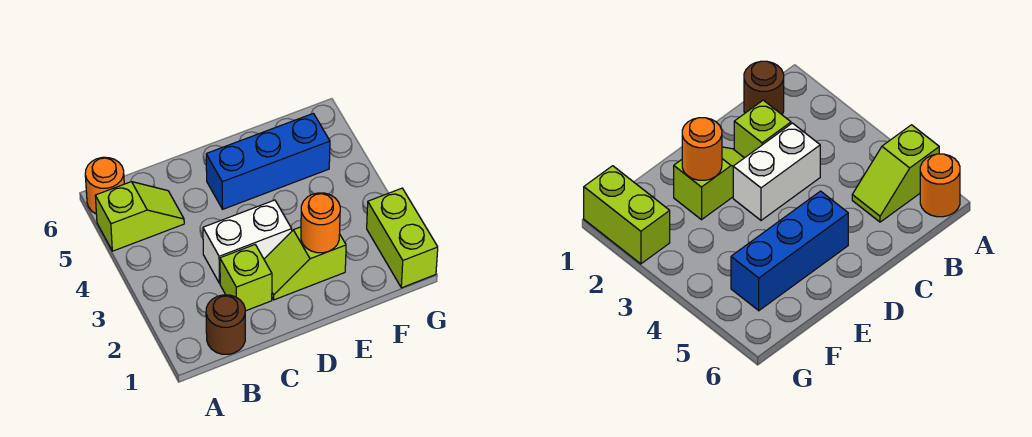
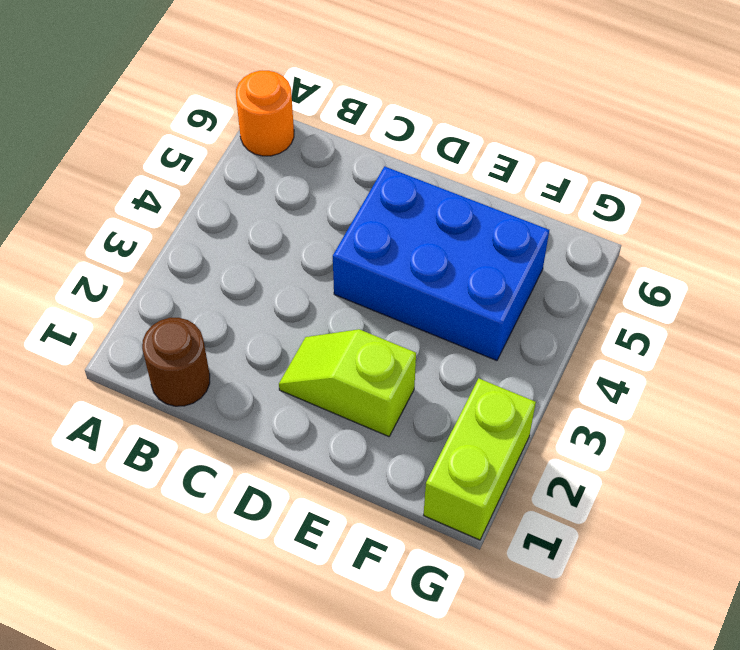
blue brick D4:F5 level 1 -> blue brick D5:F5 level 1
none -> lime slope A5:B5 level 1 top A
none -> lime brick C2 level 1

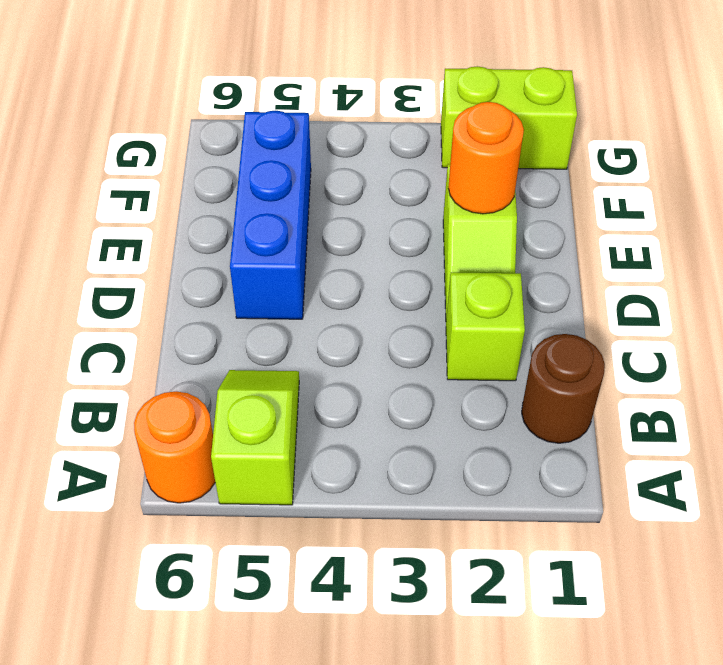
none -> white brick C3:D3 level 1

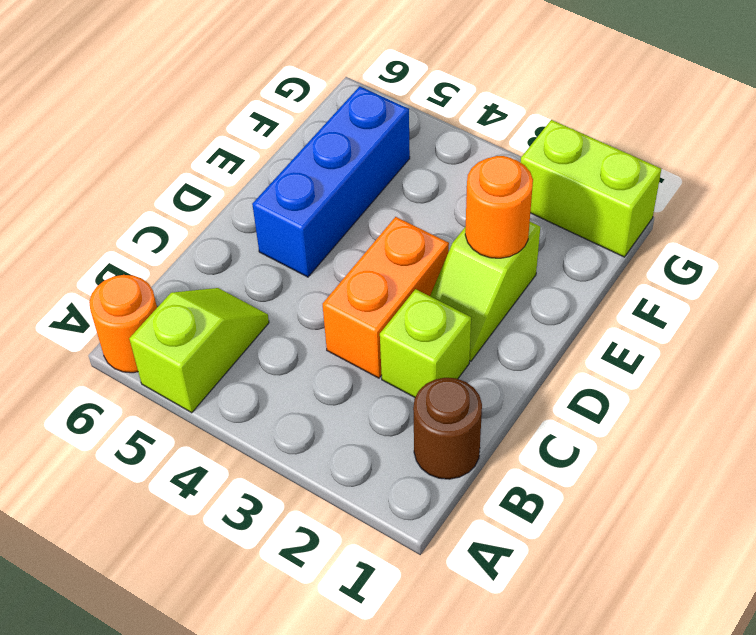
orange brick C3:D3 level 1 -> white brick C3:D3 level 1

